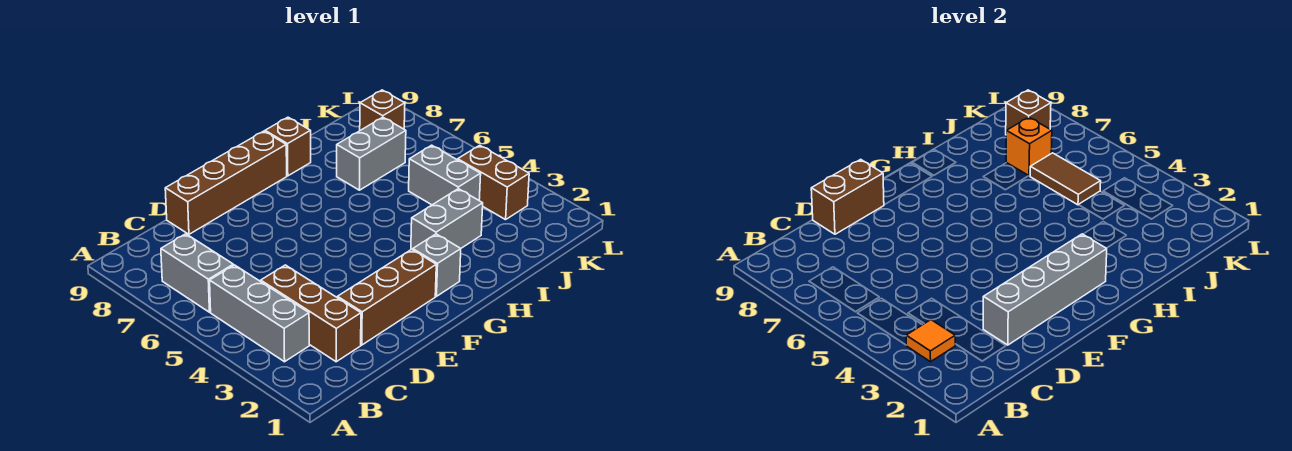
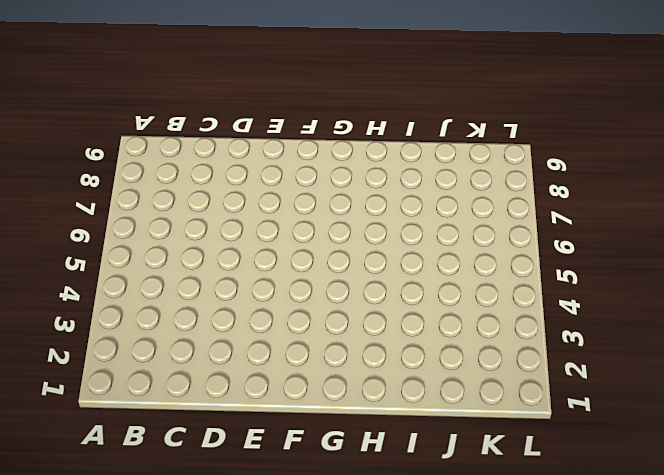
none -> grey brick B3:B5 level 1
none -> grey brick B6:B7 level 1
none -> brown brick C2:C4 level 1

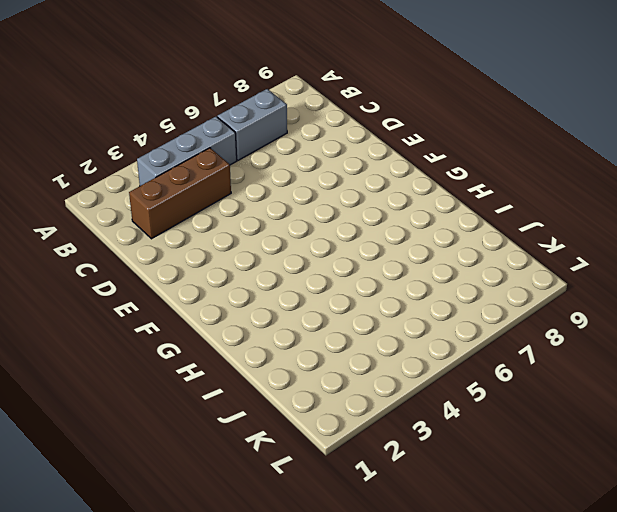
none -> brown brick D2:F2 level 1
none -> brown brick D9:G9 level 1
none -> grey brick G2 level 1

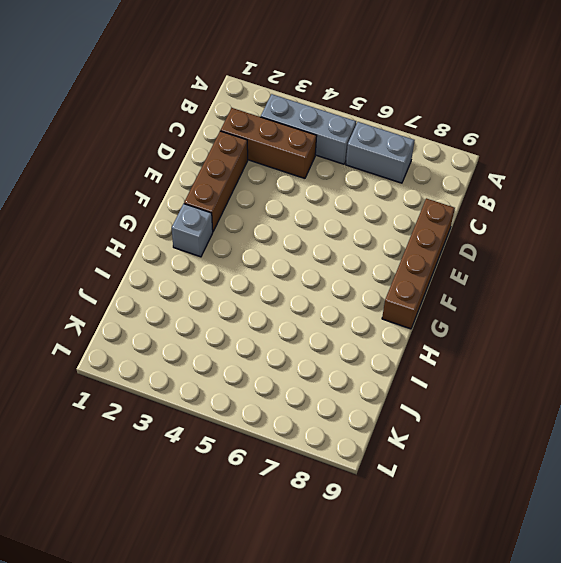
none -> grey brick H3:I3 level 1
none -> brown brick H9 level 1
none -> grey brick I7:J7 level 1

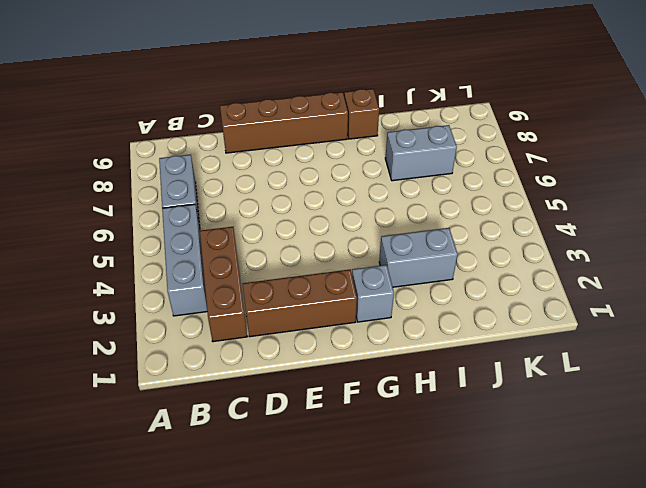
none -> grey brick J4:J5 level 1
none -> brown brick K3:K4 level 1
none -> brown brick K8 level 1

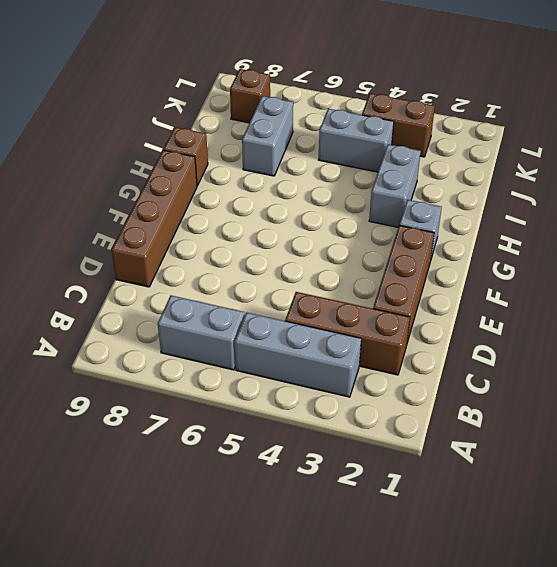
none -> orange tile B3 level 2
none -> grey brick D2:G2 level 2
none -> brown brick D9:E9 level 2

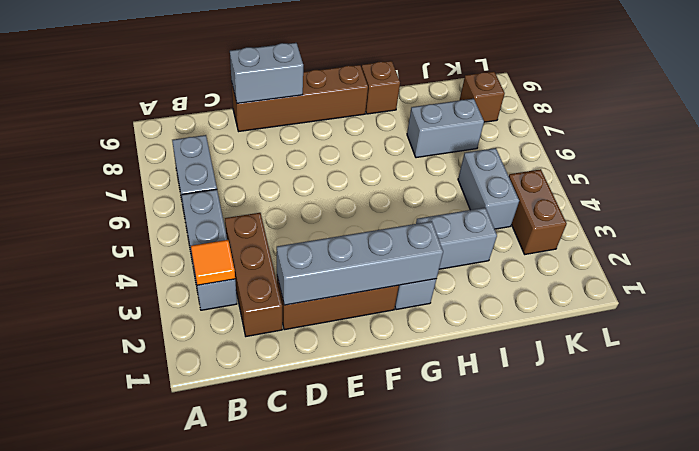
grey brick D9:E9 level 2 -> brown brick D9:E9 level 2
none -> brown tile J5:J6 level 2
none -> orange brick J7 level 2
none -> brown brick K8 level 2

